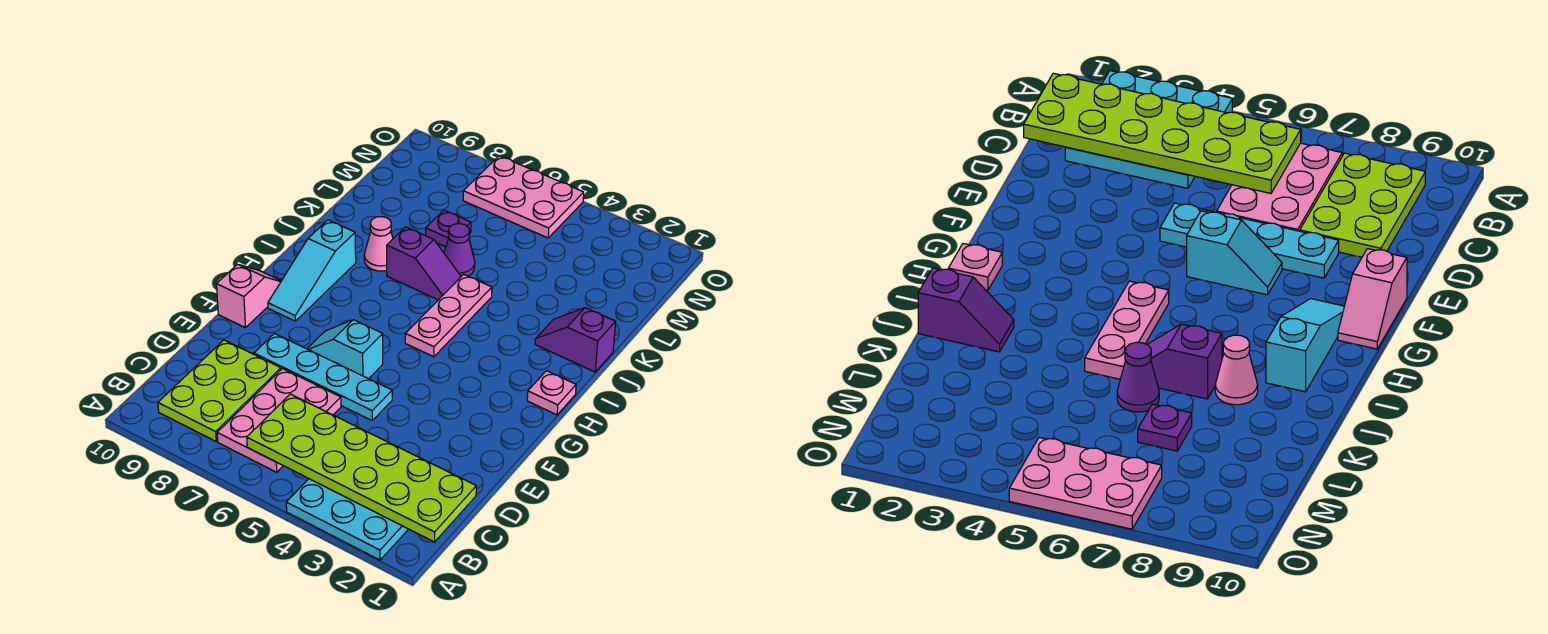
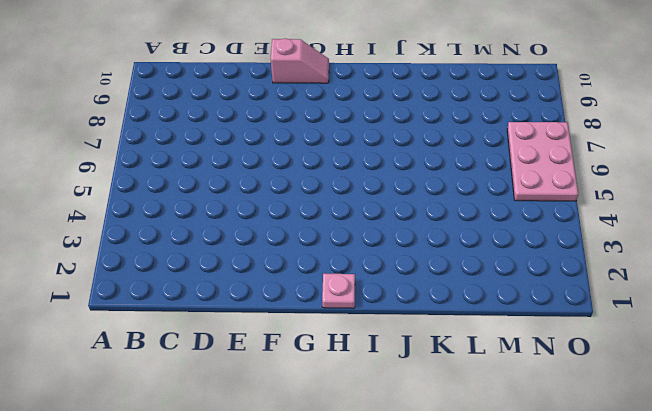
none -> cyan plate A2:C4 level 1
none -> pink plate B6:D7 level 1
none -> lime plate B8:D9 level 1

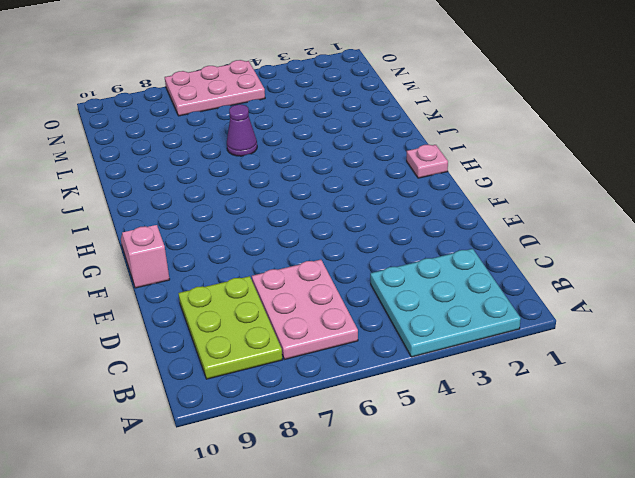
none -> cyan plate E5:E8 level 1
none -> cyan slope F6:F7 level 1 top 6
none -> cyan slope G9:I9 level 1 top I

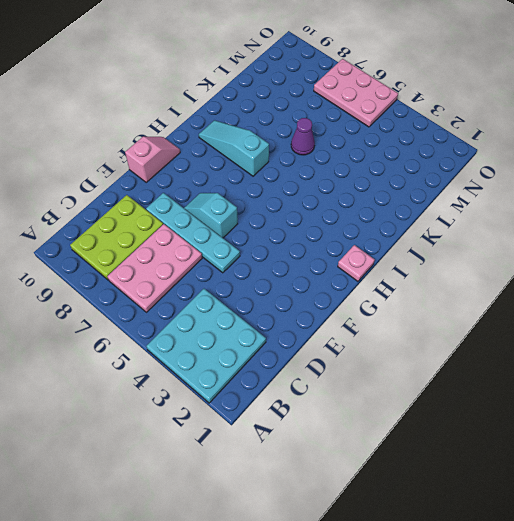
cyan slope I7:I9 level 1 top 7 -> cyan slope G9:I9 level 1 top I
none -> pink plate H5:J5 level 1
none -> purple slope J1:J2 level 1 top 1
none -> purple slope J6:J7 level 1 top 7

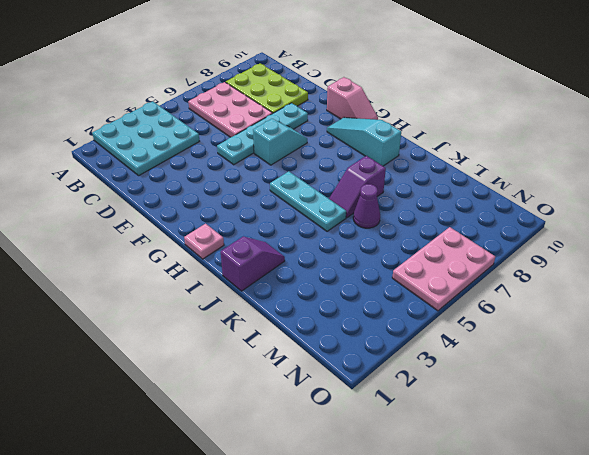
cyan plate H5:J5 level 1 -> pink plate H5:J5 level 1
none -> pink cone J8 level 1
none -> purple plate L7 level 1
none -> lime plate B1:C6 level 2

